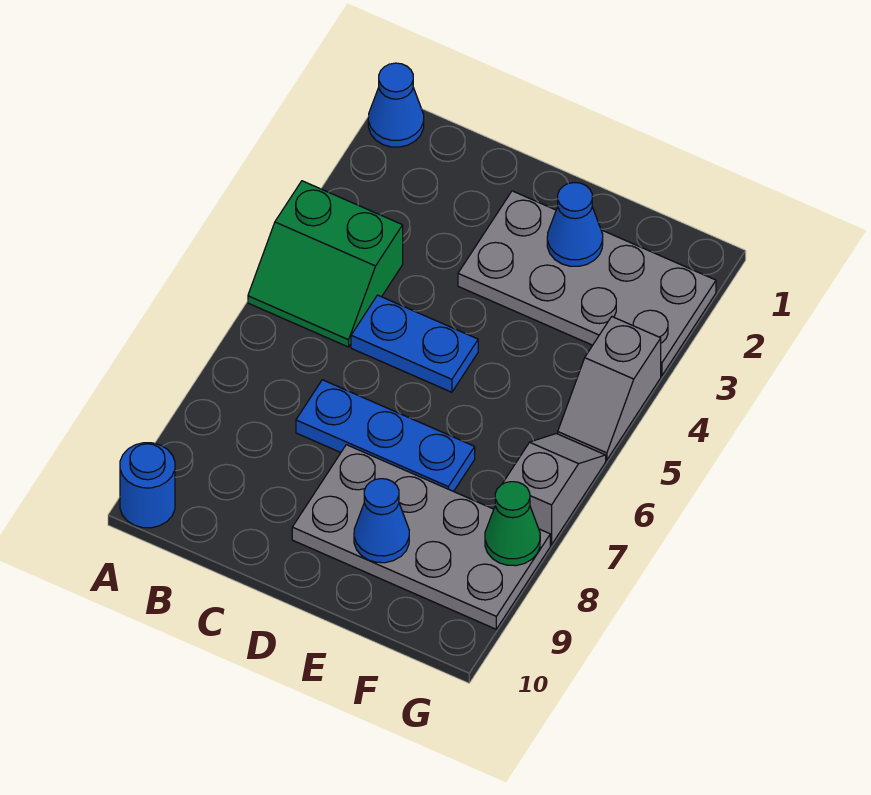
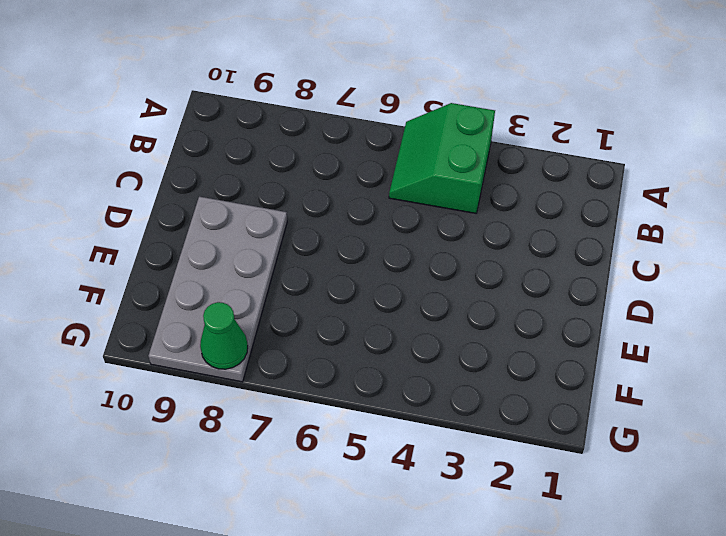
none -> blue cone A1 level 1
none -> blue round brick A10 level 1
none -> blue plate C5:D5 level 1

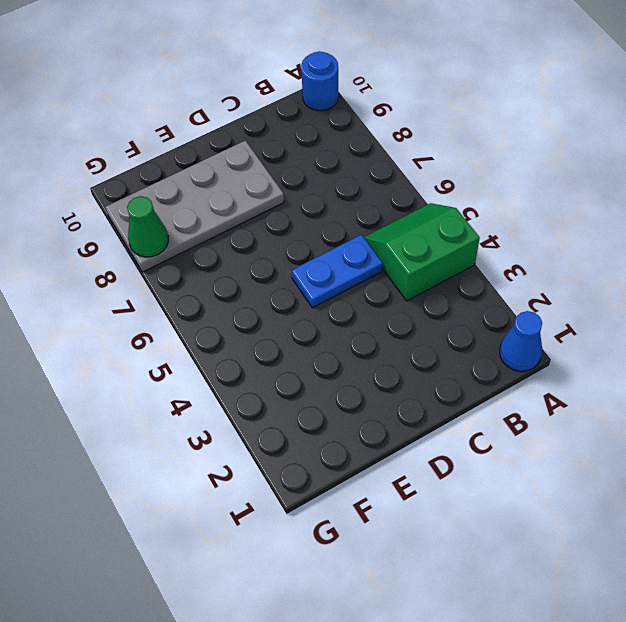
none -> blue plate C7:E7 level 1
none -> grey plate D2:G3 level 1
none -> grey slope G4:G5 level 1 top 4

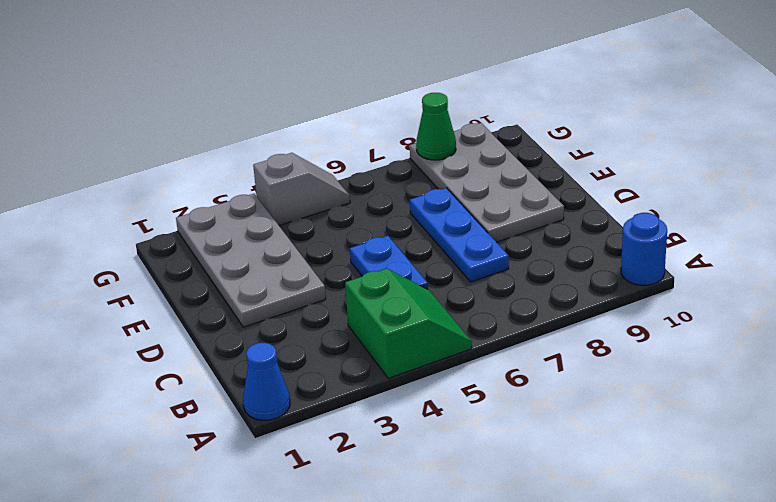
none -> grey slope G6:G7 level 1 top 7
none -> blue cone E2 level 2
none -> blue cone E9 level 2

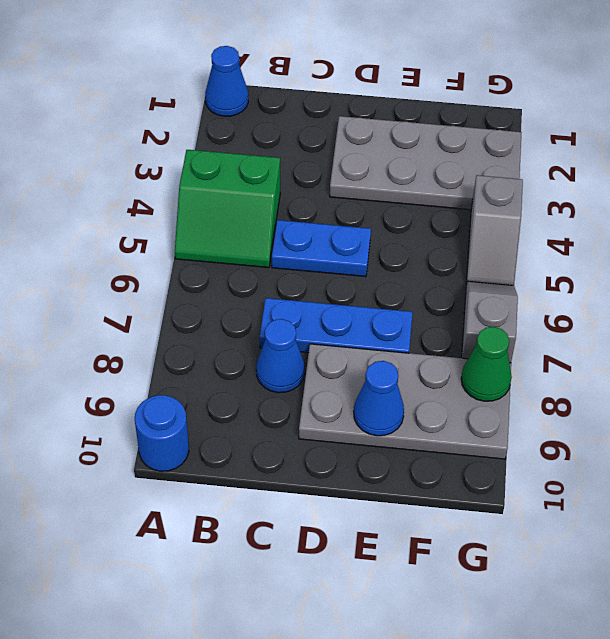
blue cone C8 level 1 -> blue cone E2 level 2

